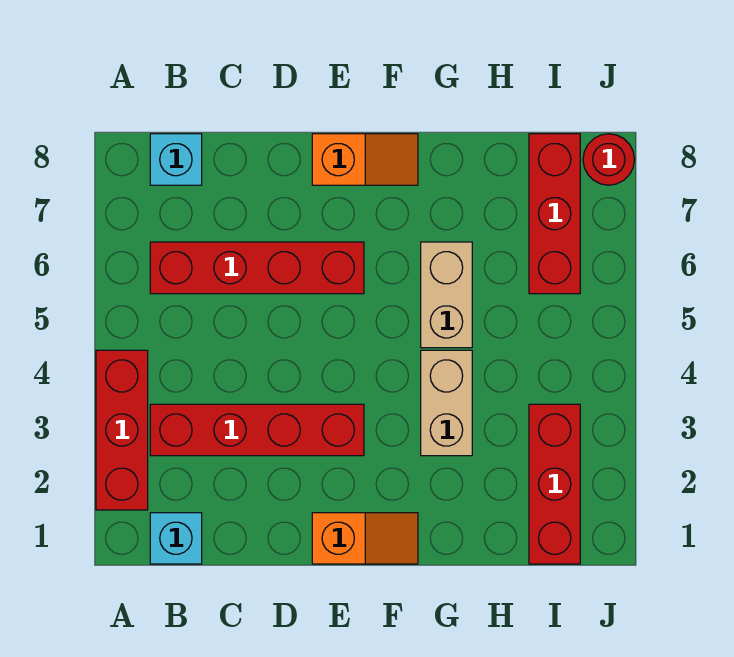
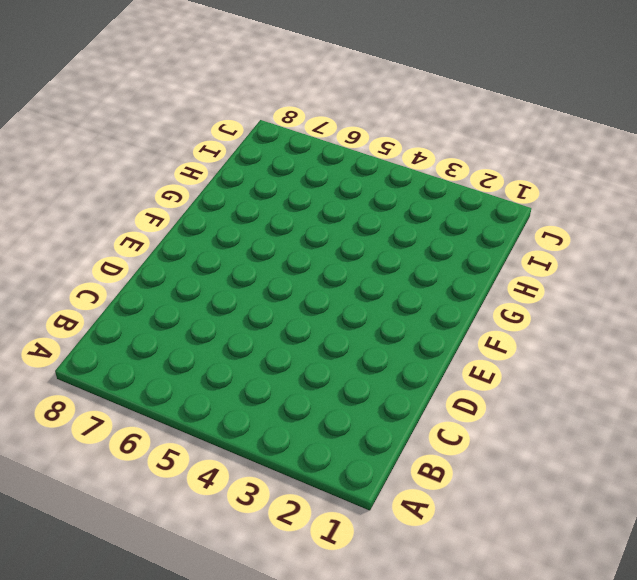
none -> red brick A2:A4 level 1
none -> cyan brick B1 level 1
none -> red brick B3:E3 level 1

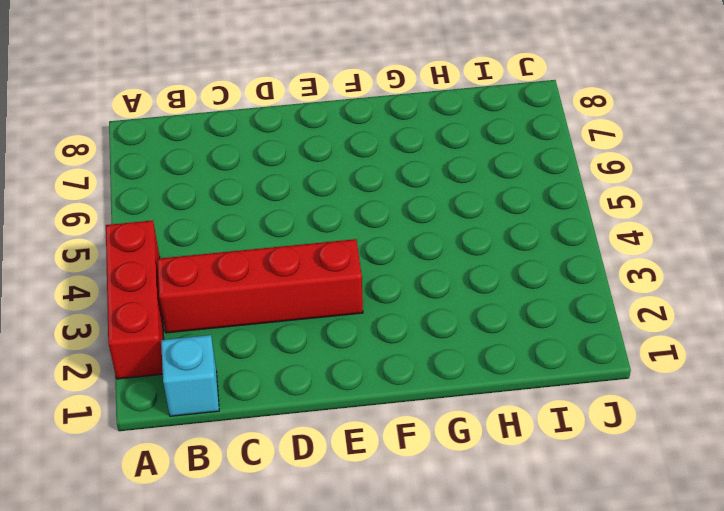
none -> red brick B6:E6 level 1
none -> cyan brick B8 level 1
none -> orange slope E1:F1 level 1 top E

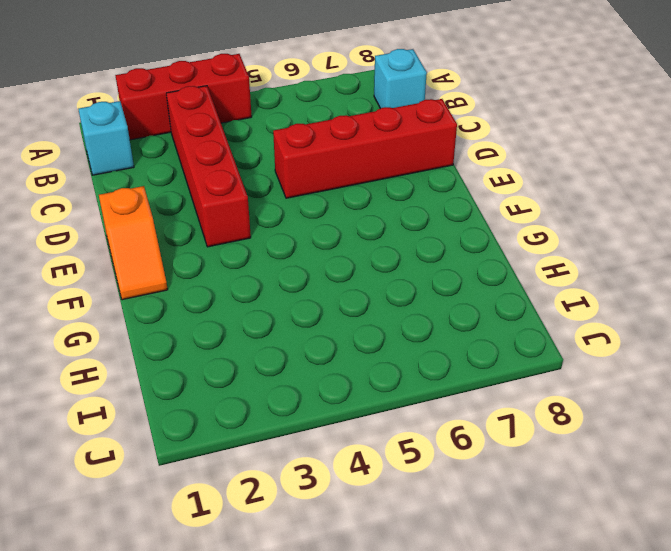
red brick D5:D8 level 1 -> red brick B6:E6 level 1
none -> orange slope E8:F8 level 1 top E
none -> tan brick G3:G4 level 1
none -> tan brick G5:G6 level 1

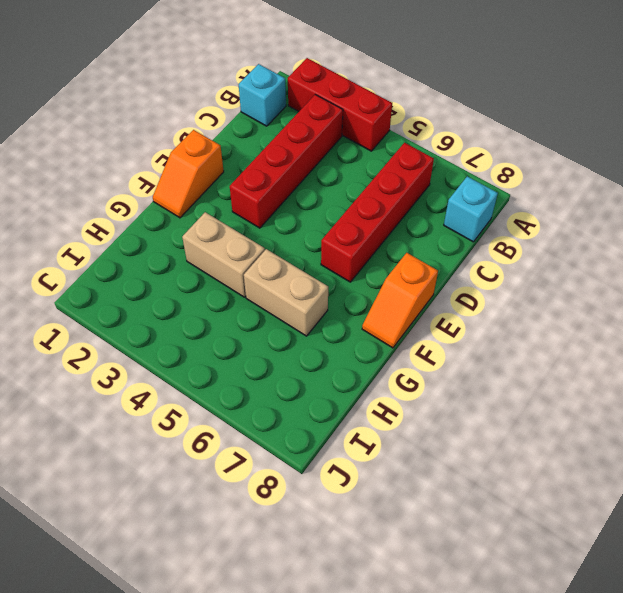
none -> red brick I1:I3 level 1
none -> red brick I6:I8 level 1
none -> red round brick J8 level 1

